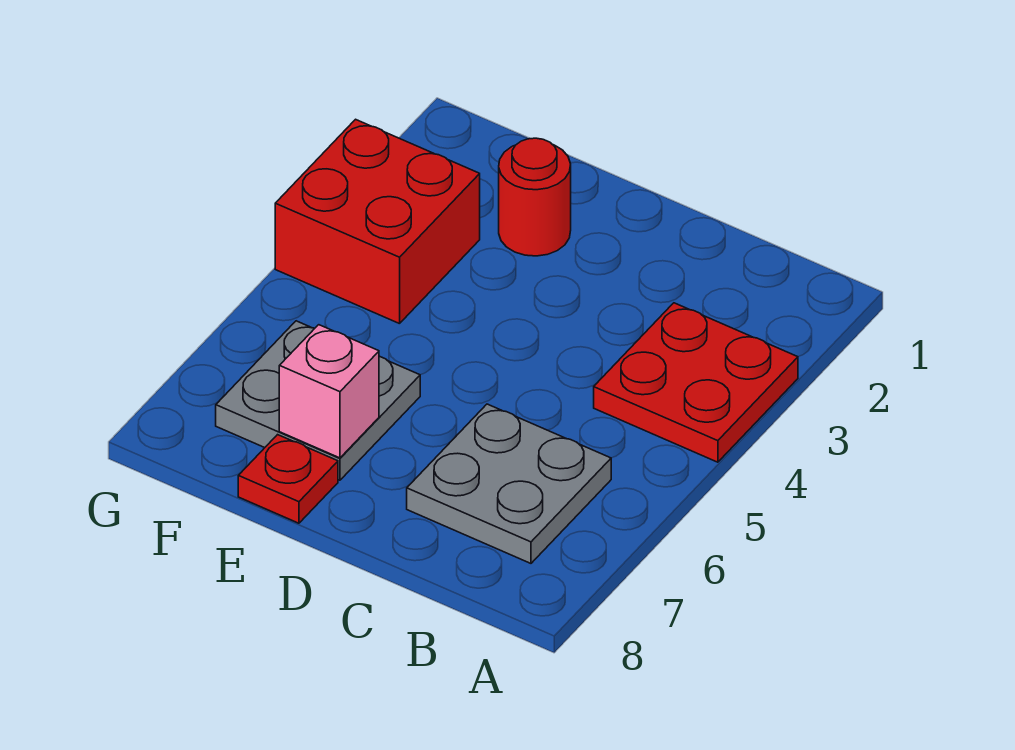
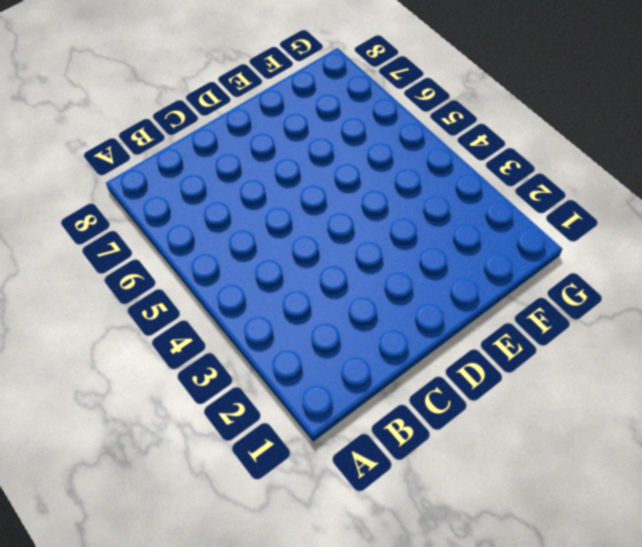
none -> red plate A3:B4 level 1
none -> grey plate B6:C7 level 1

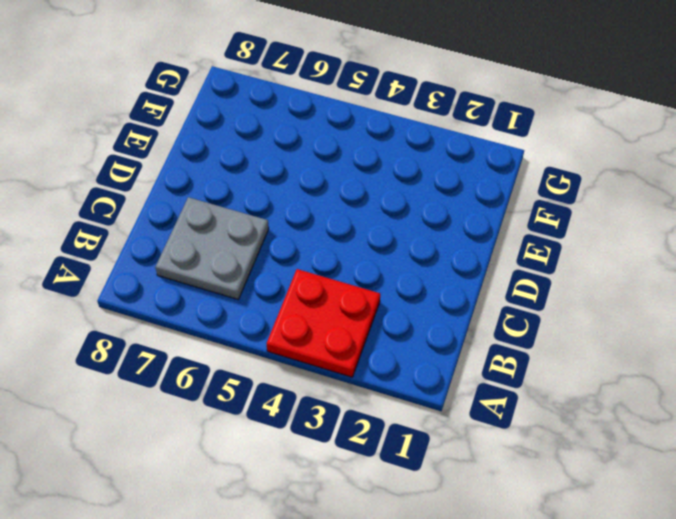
none -> red round brick E2 level 1
none -> grey plate E6:F7 level 1

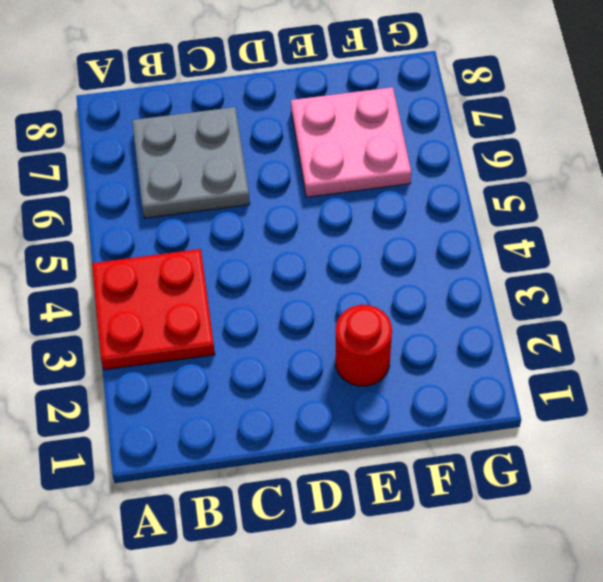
pink plate E6:F7 level 1 -> grey plate E6:F7 level 1
none -> red plate E8 level 1
none -> red brick F3:G4 level 1

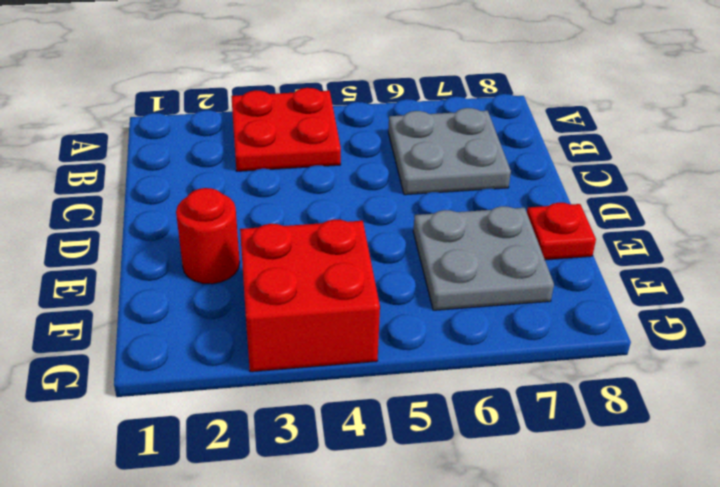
none -> pink brick E7 level 2

